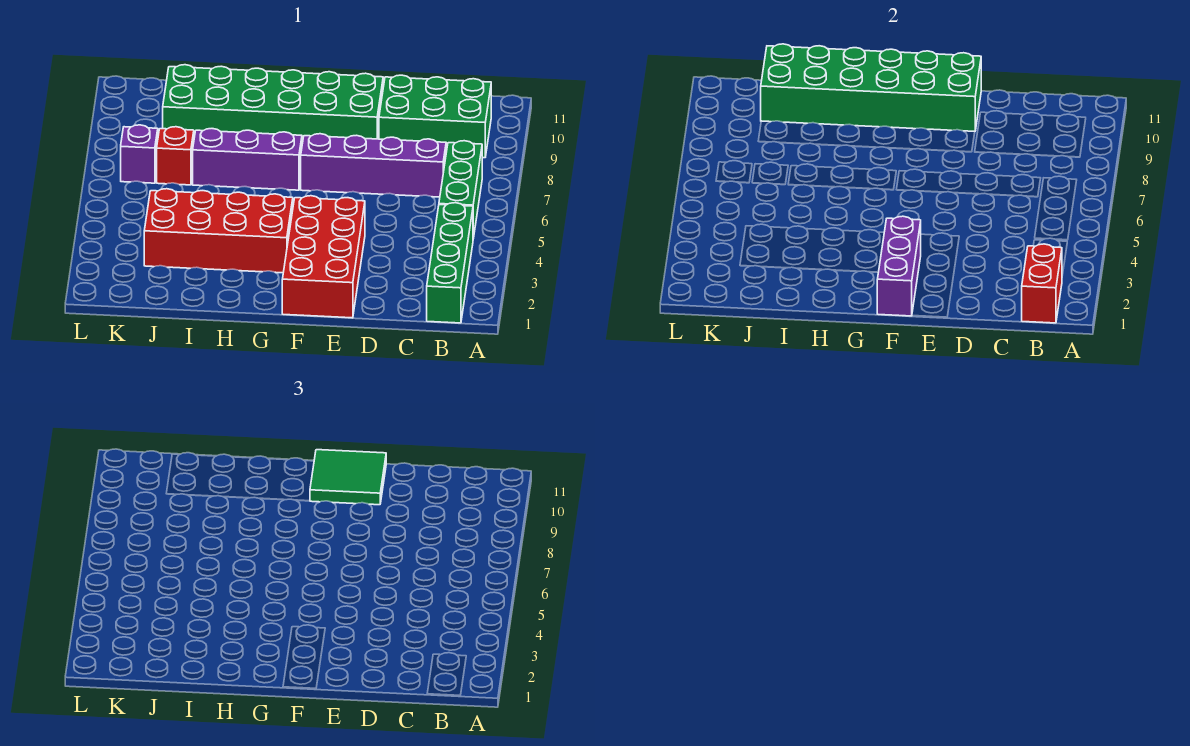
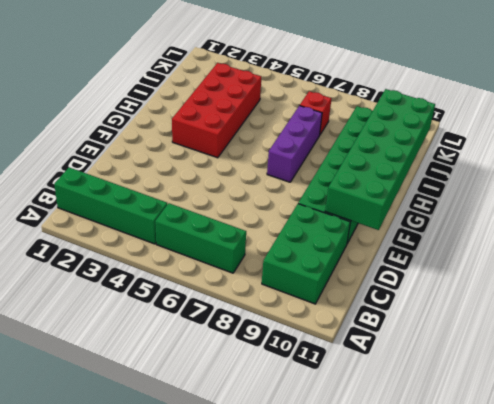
none -> purple brick C7:F7 level 1
none -> red brick E1:F4 level 1
none -> purple brick K7 level 1

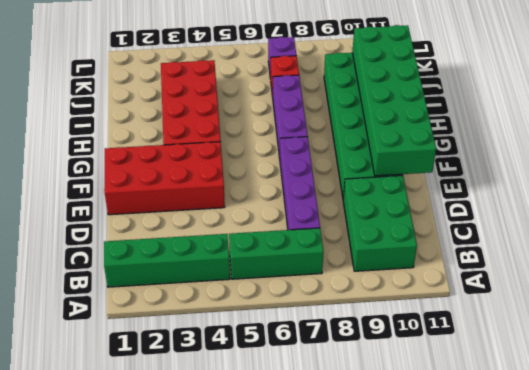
none -> red brick B1:B2 level 2
none -> purple brick F1:F3 level 2
none -> green tile E10:F11 level 3

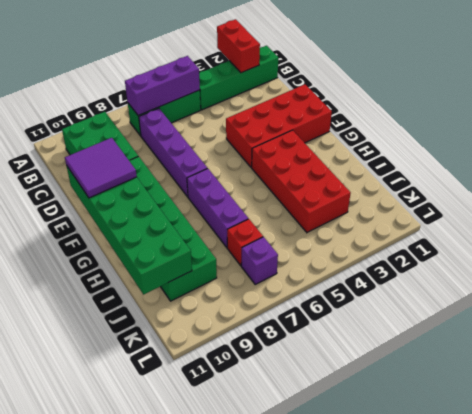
red brick A2:B2 level 2 -> red brick B1:B2 level 2
purple brick B5:B7 level 2 -> purple brick F1:F3 level 2
purple tile E10:F11 level 3 -> green tile E10:F11 level 3

